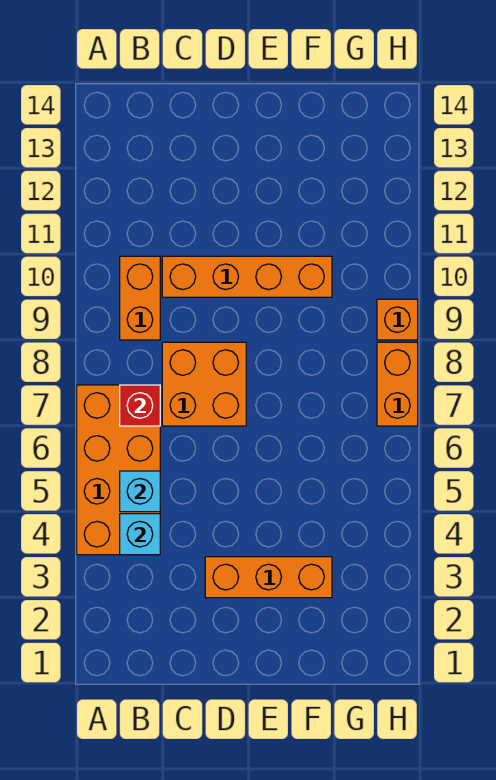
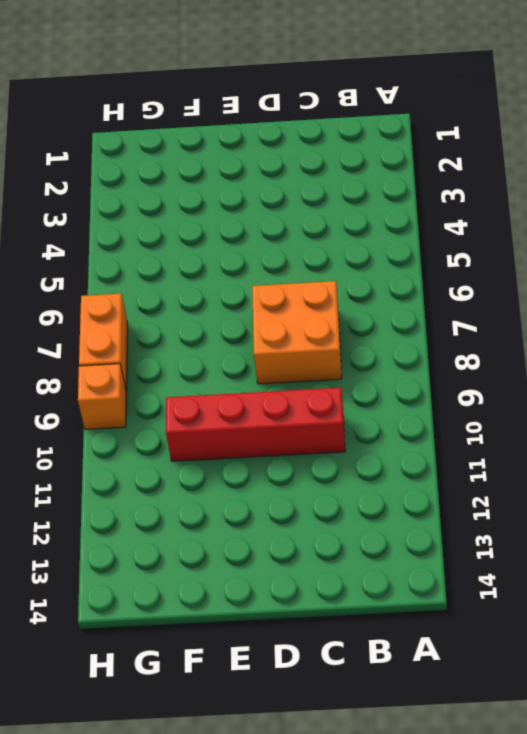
red brick C10:F10 level 1 -> orange brick C10:F10 level 1
none -> orange brick A4:B7 level 1
none -> orange brick B9:B10 level 1

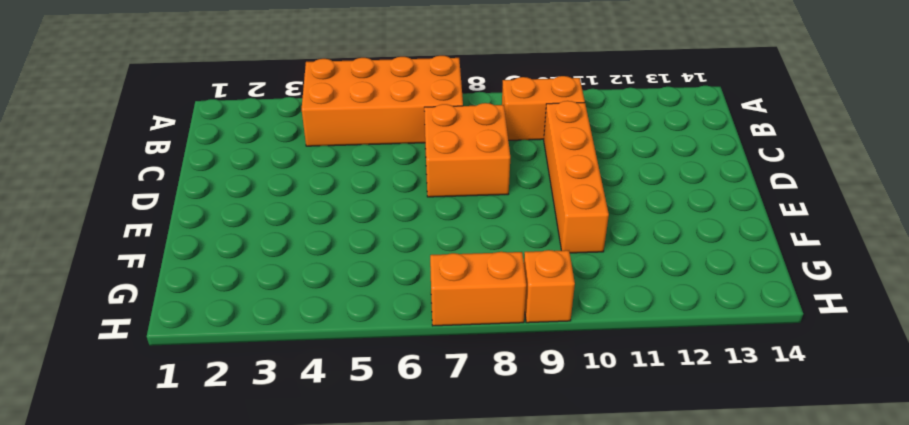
none -> orange brick D3:F3 level 1
none -> cyan brick B4 level 2

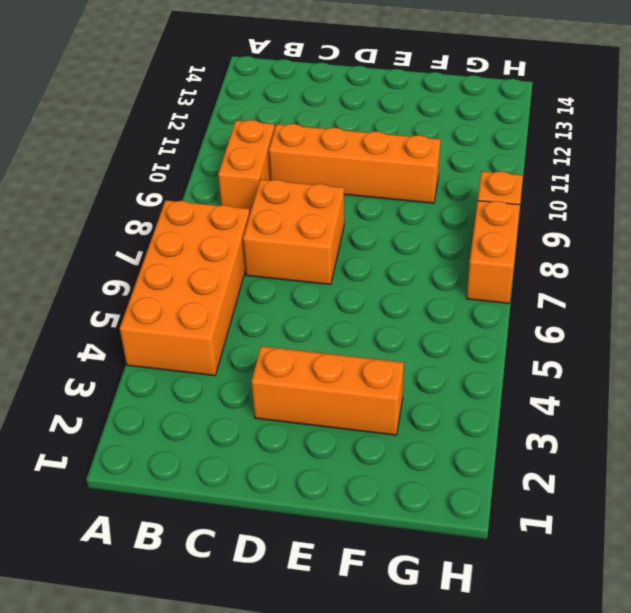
none -> cyan brick B4 level 2
none -> cyan brick B5 level 2

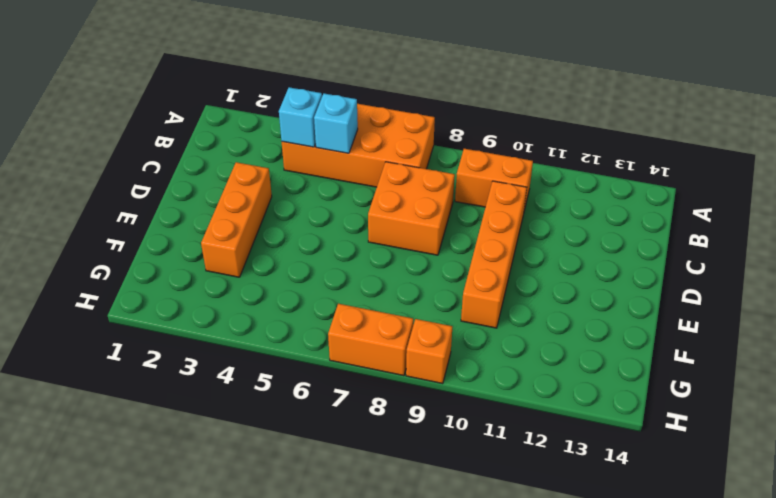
none -> red brick B7 level 2

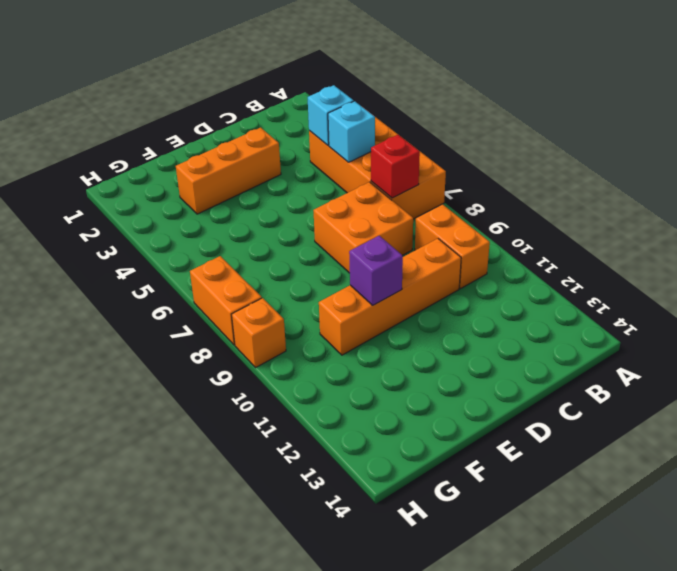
purple brick E10 level 2 -> none

